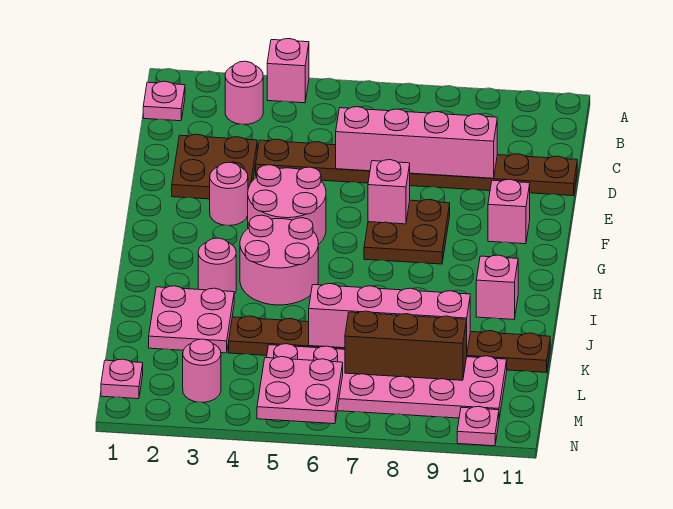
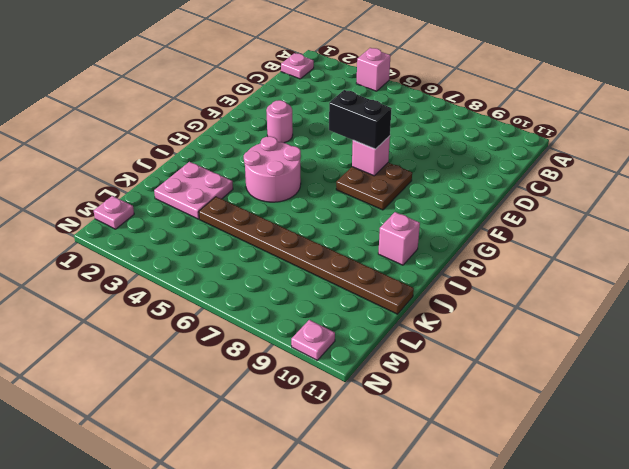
black brick F6:F7 level 3 -> none
none -> pink round brick B3 level 1
none -> brown plate D2:E3 level 1
none -> brown plate D4:D11 level 1

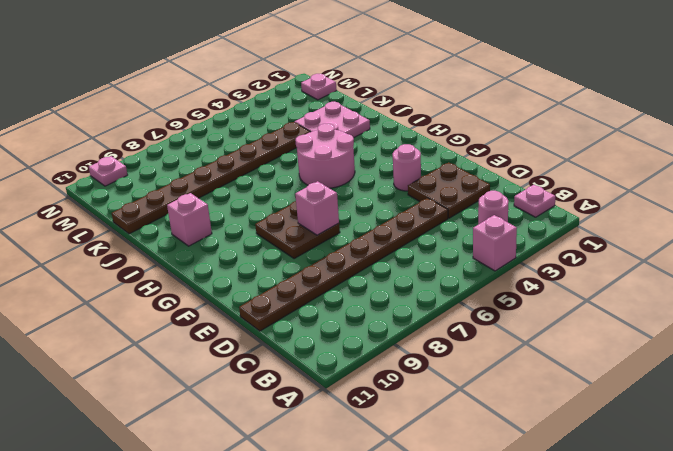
none -> pink round brick F4:G5 level 1
none -> pink brick F10 level 1
none -> pink round brick I3 level 1

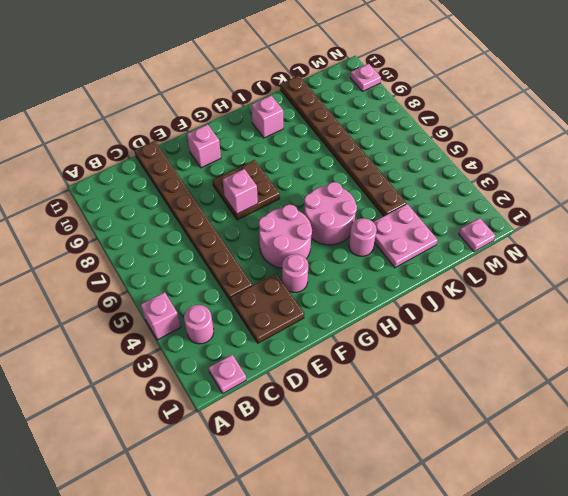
none -> pink plate L5:M10 level 1
none -> pink round brick M3 level 1
none -> pink brick D6:D9 level 2

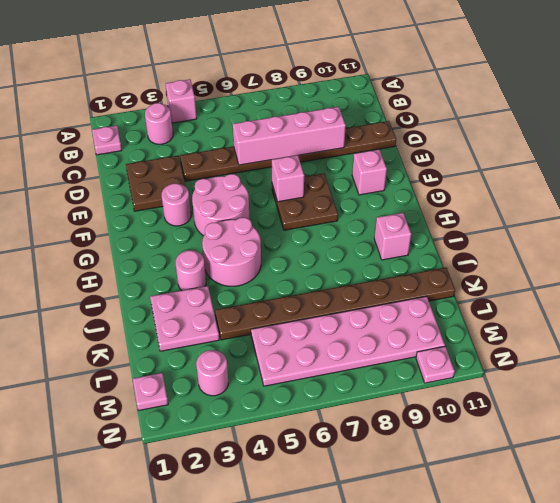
none -> pink brick K6:K9 level 2
none -> brown brick L7:L9 level 2
none -> pink plate M5:N6 level 2

